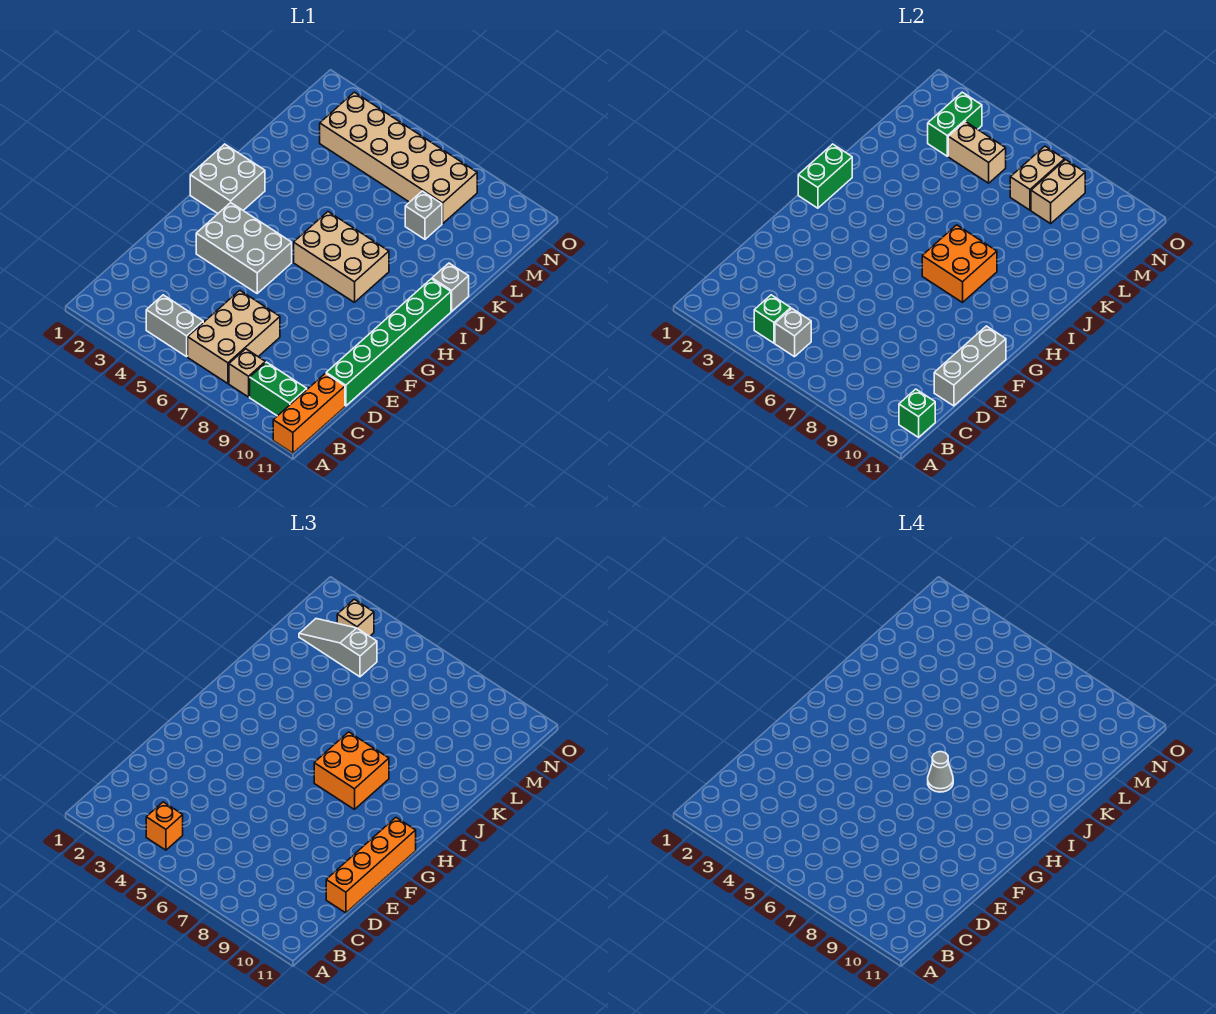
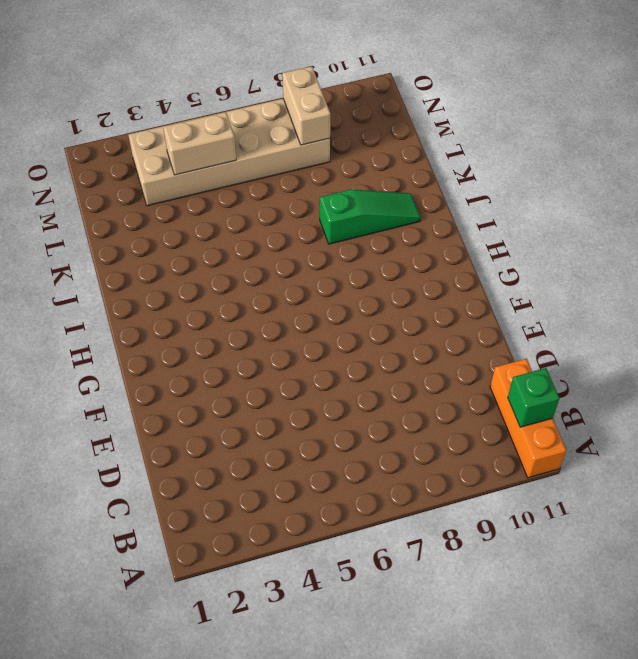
green slope J8:J10 level 1 top 8 -> none
none -> grey brick B4:B5 level 1
none -> tan brick B6:D7 level 1
none -> tan brick B8 level 1

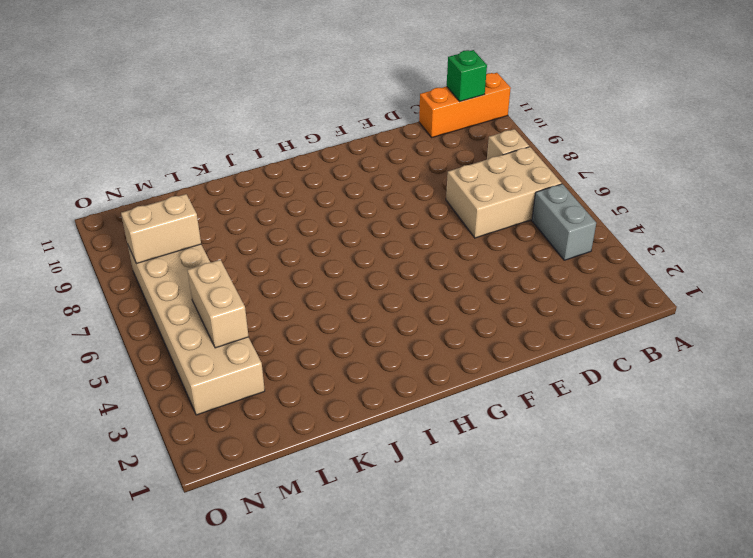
none -> green brick B9:B10 level 1
none -> green brick D11:I11 level 1
none -> grey brick F3:G5 level 1

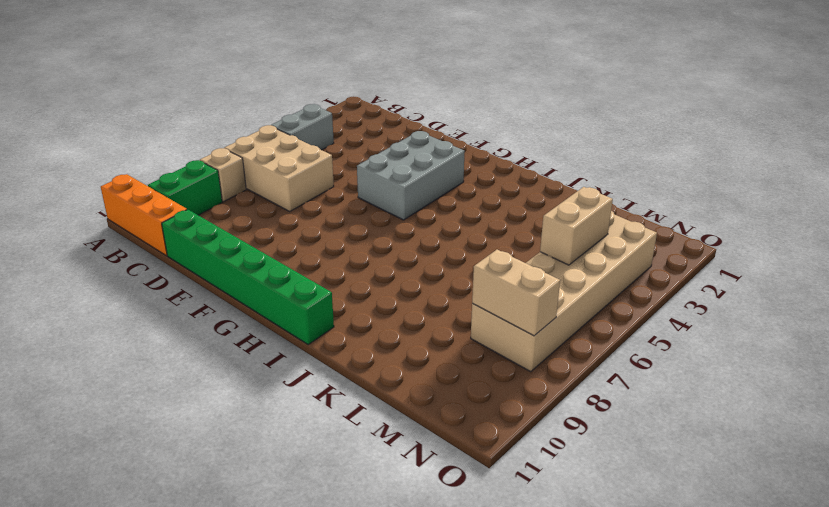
none -> grey brick H1:I2 level 1
none -> tan brick H6:I8 level 1
none -> grey brick J11 level 1

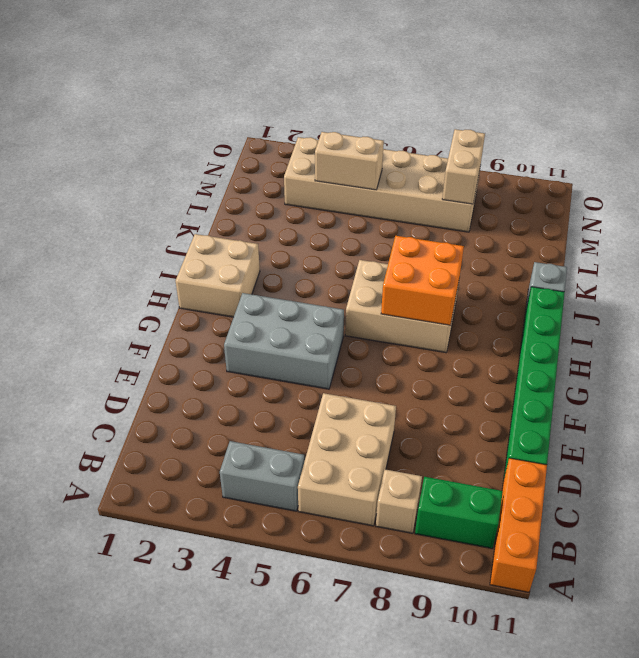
tan brick H1:I2 level 1 -> grey brick H1:I2 level 1
none -> grey brick L8 level 1
none -> green brick B4 level 2
none -> grey brick B5 level 2

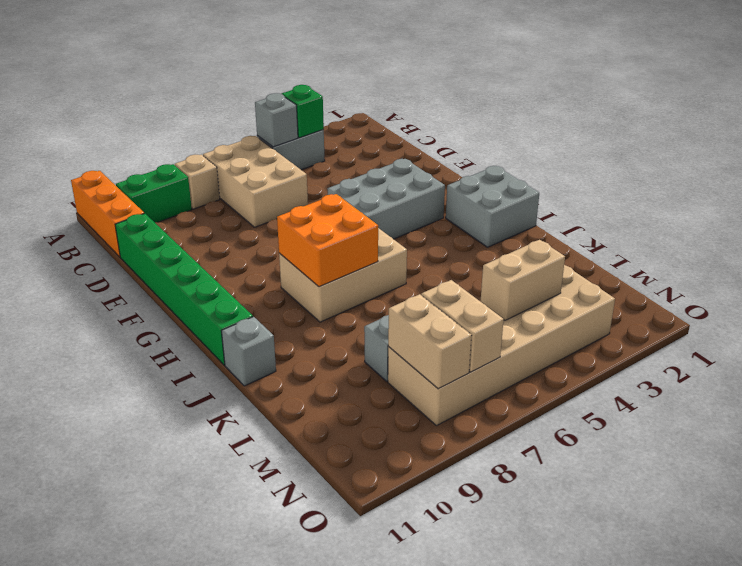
none -> green brick B11 level 2
none -> grey brick D11:F11 level 2
none -> green brick H1:I1 level 2

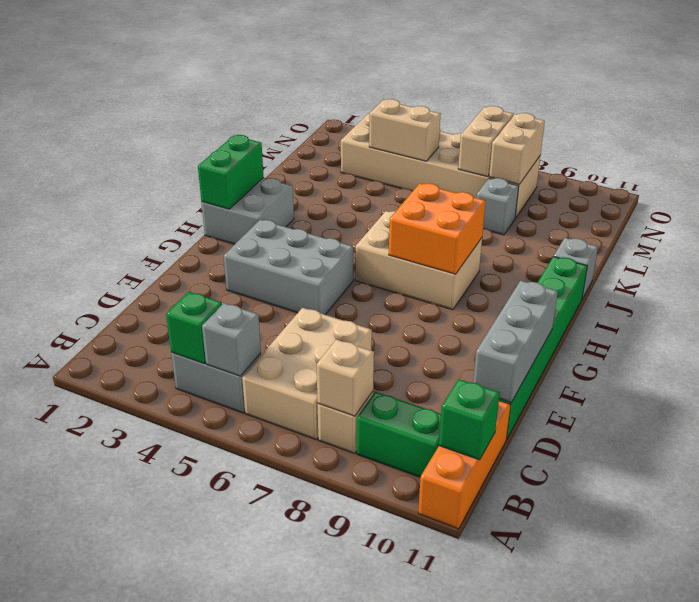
tan brick B8 level 2 -> tan brick N3 level 3
none -> green brick M3:N3 level 2
none -> orange brick B4 level 3
none -> orange brick D11:G11 level 3

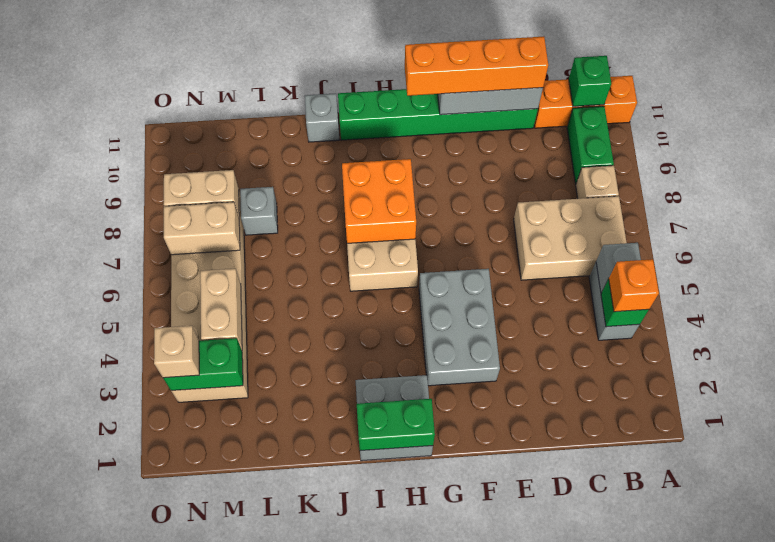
none -> orange brick H7:I8 level 3
none -> grey slope M2:M4 level 3 top 4
none -> grey cone H7 level 4

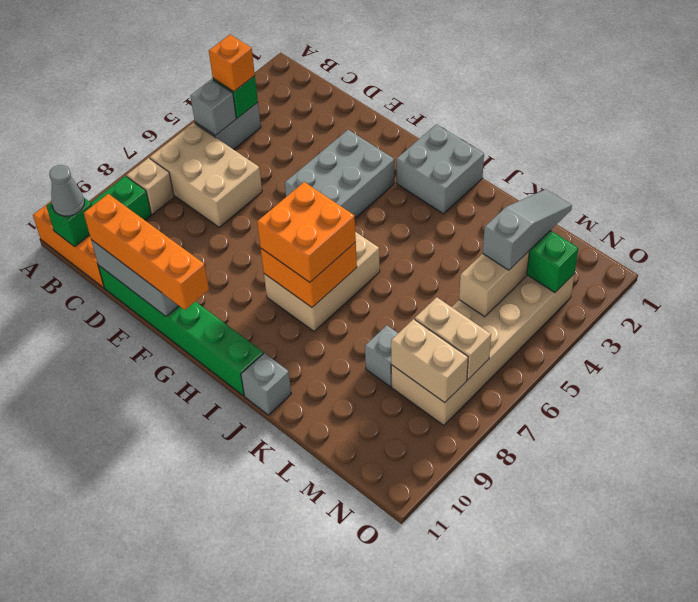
grey cone B11 level 3 -> grey cone H7 level 4
none -> green brick H1:I1 level 2
none -> tan brick N3 level 3

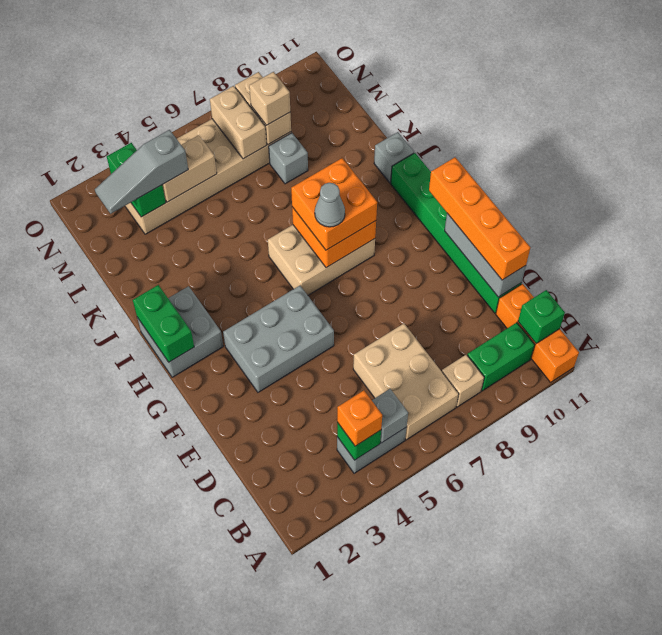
tan brick M8 level 3 -> tan brick N3 level 3

